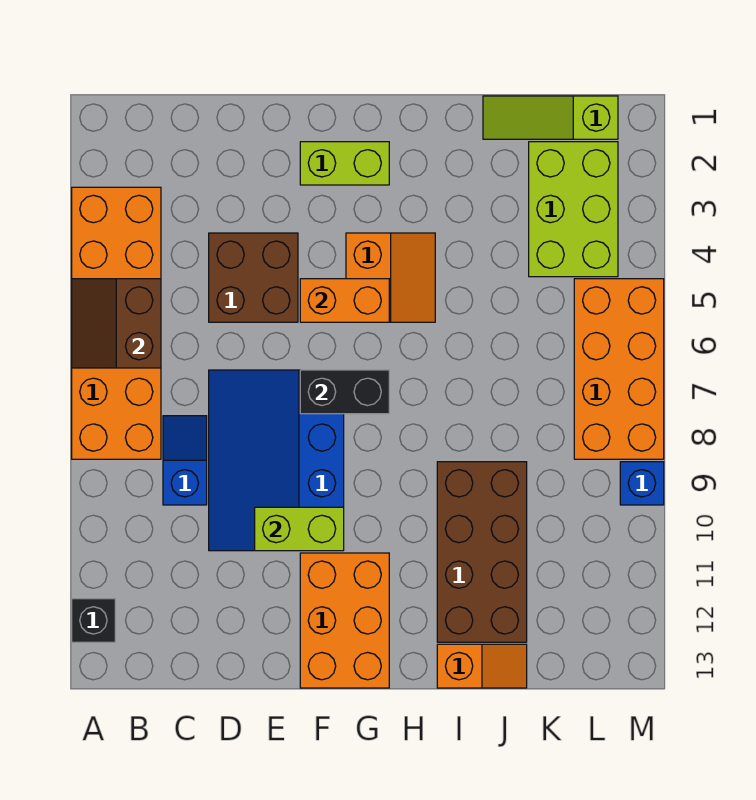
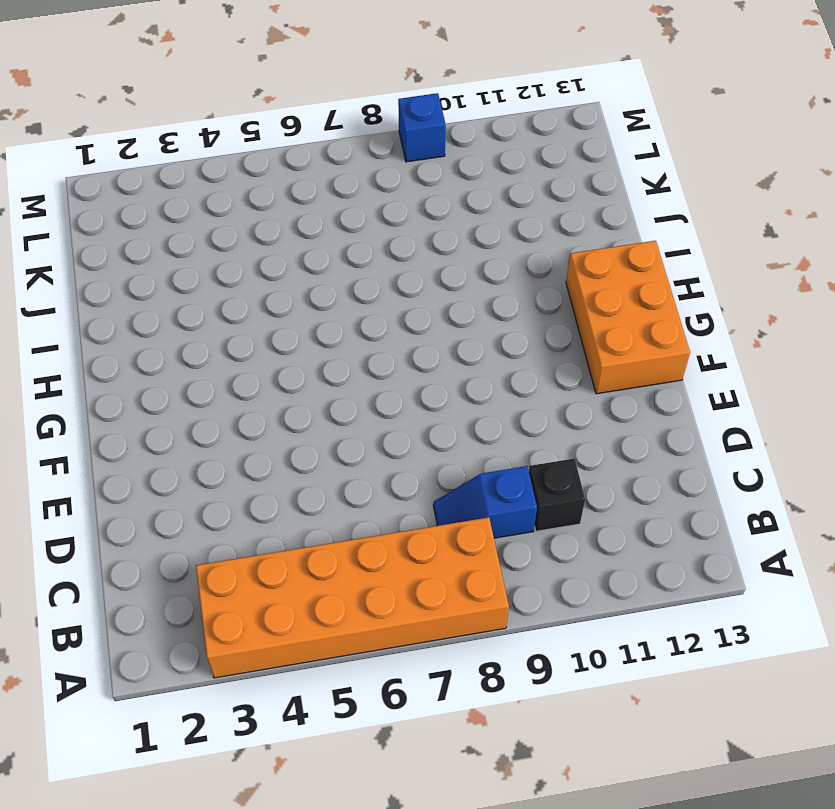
black brick C10 level 1 -> black brick A12 level 1
orange brick F12:H13 level 1 -> orange brick F11:G13 level 1
none -> brown brick D4:E5 level 1
none -> blue slope D7:F10 level 1 top F
none -> lime brick F2:G2 level 1

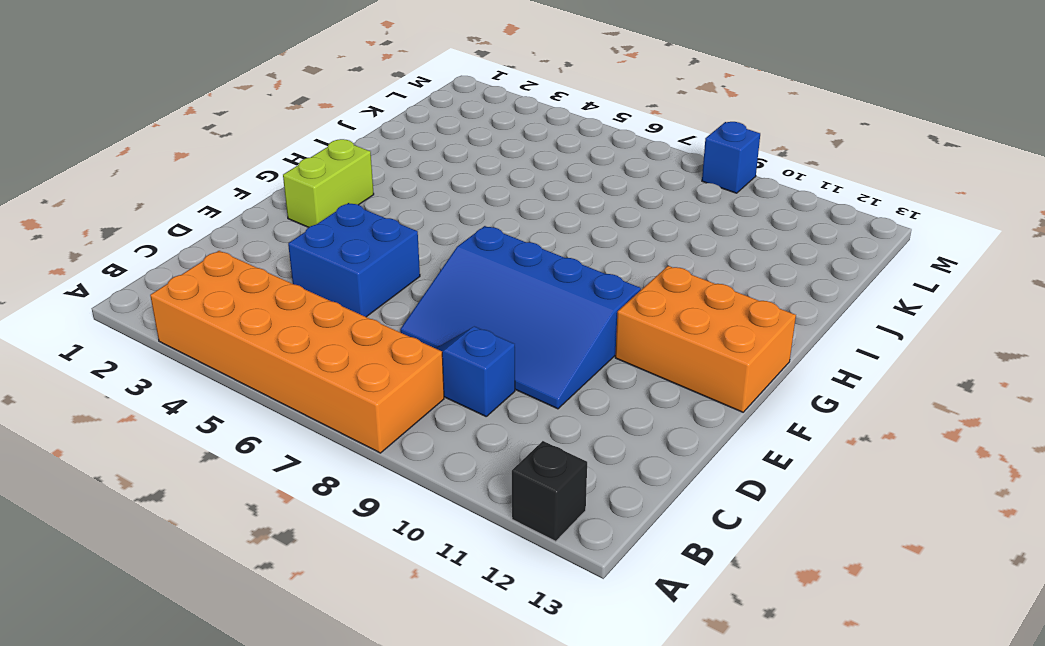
blue brick D4:E5 level 1 -> brown brick D4:E5 level 1
none -> orange slope G4:H5 level 1 top G
none -> brown brick I9:J12 level 1
none -> orange slope I13:J13 level 1 top I

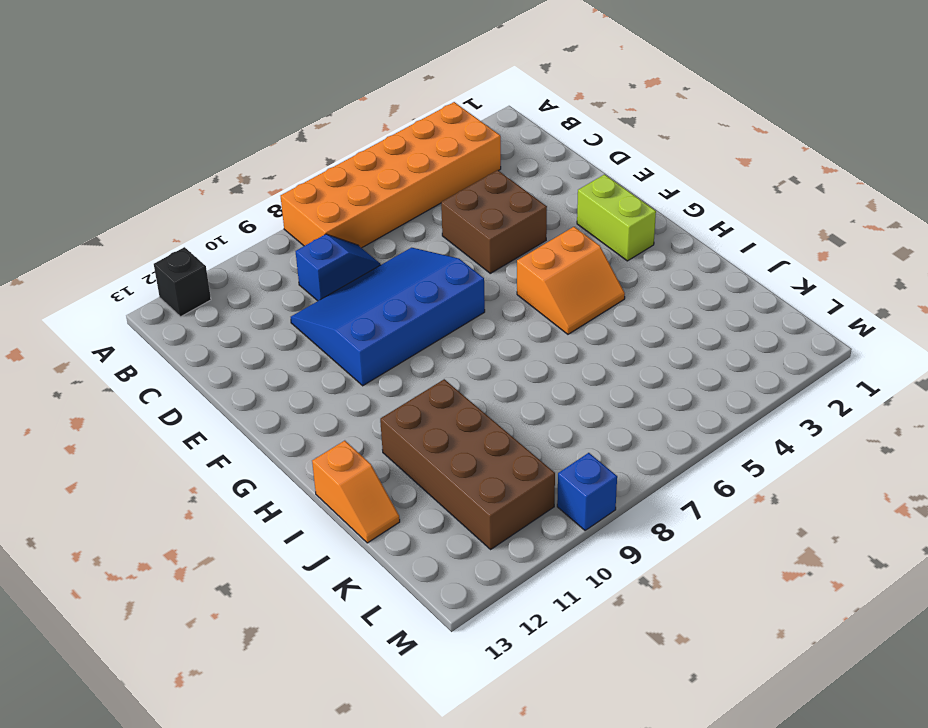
brown brick I10:L11 level 1 -> brown brick I9:J12 level 1
none -> orange brick F11:G13 level 1
none -> lime slope J1:L1 level 1 top L
none -> lime brick K2:L4 level 1

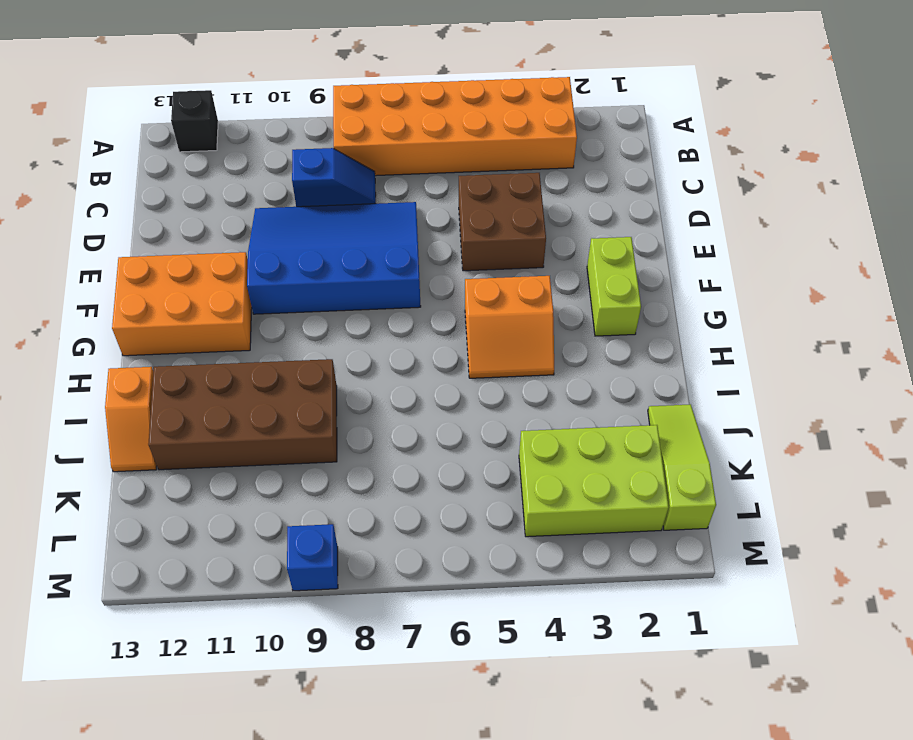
none -> orange brick L5:M8 level 1
none -> brown slope A5:B6 level 2 top B
none -> lime brick E10:F10 level 2

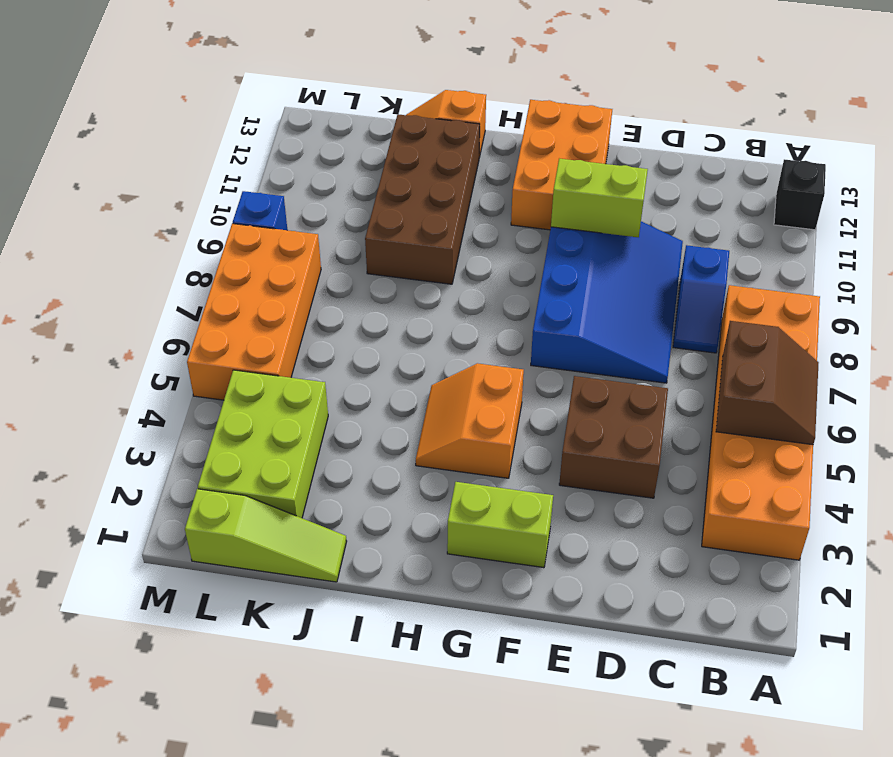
none -> orange brick F5:G5 level 2
none -> black brick F7:G7 level 2

